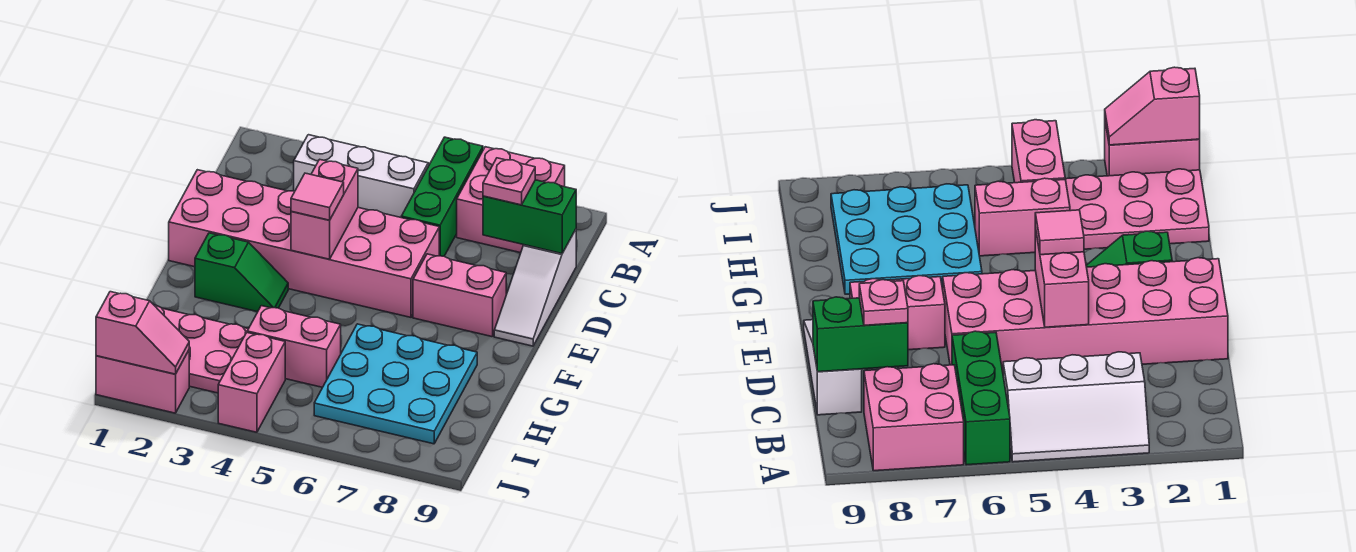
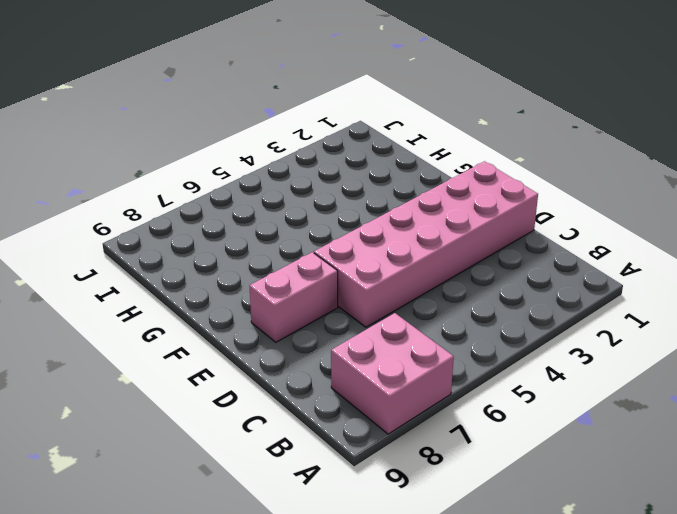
none -> white slope A3:B5 level 1 top B
none -> green brick A6:C6 level 1
none -> white slope C9:E9 level 1 top C

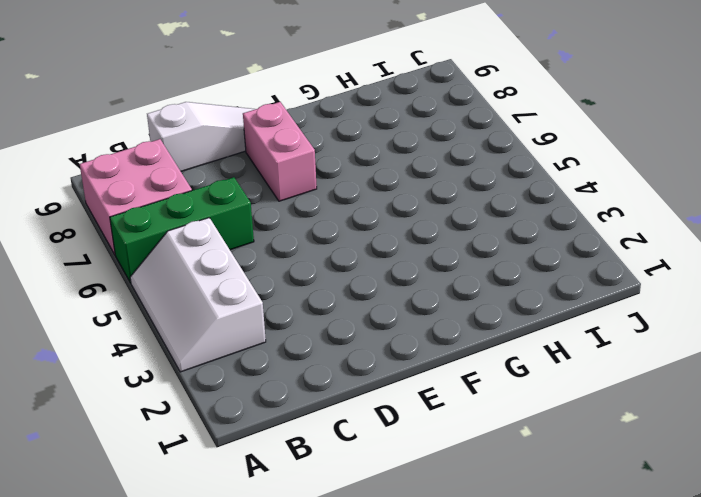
none -> pink brick D1:E6 level 1
none -> green slope F2:F3 level 1 top 2
none -> cyan plate G6:I8 level 1

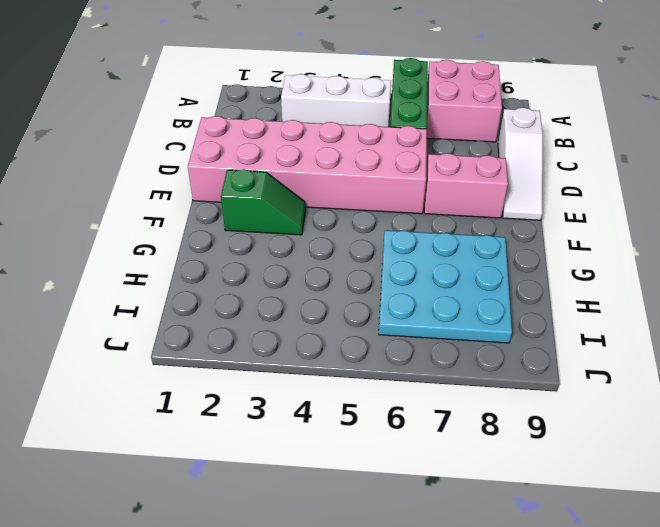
none -> pink plate H1:I3 level 1
none -> pink brick H4:H5 level 1
none -> pink brick I4:J4 level 1

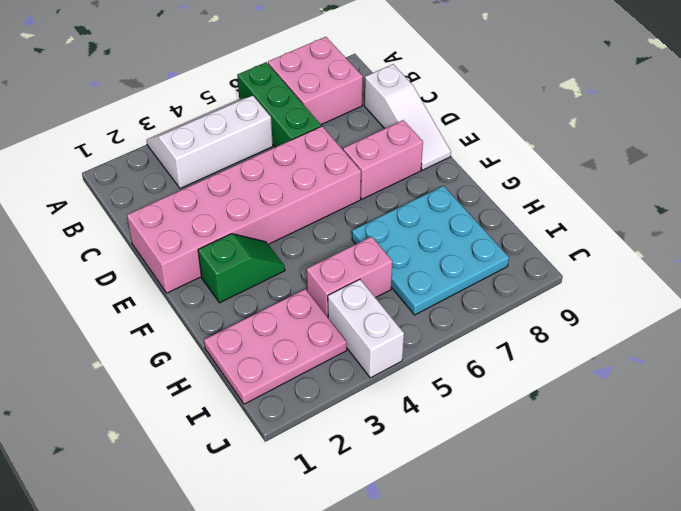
white brick I4:J4 level 1 -> pink brick I4:J4 level 1
none -> pink brick J1:J2 level 1
none -> green brick C8:C9 level 2
none -> pink brick D4:E4 level 2

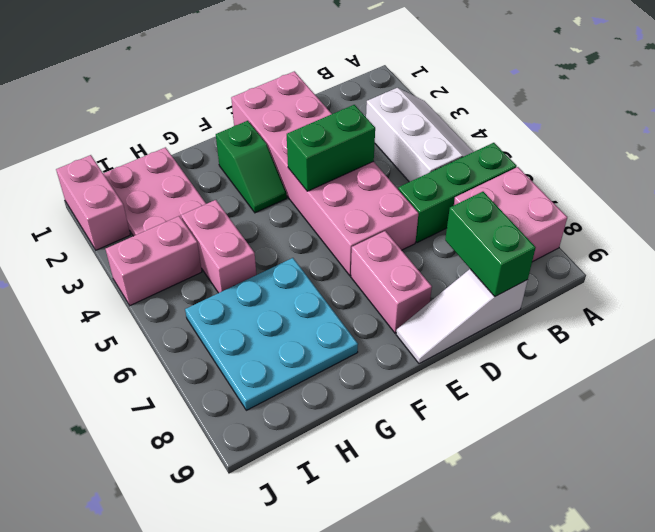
green brick D4:E4 level 2 -> pink brick D4:E4 level 2
none -> pink slope J1:J2 level 2 top 1
none -> pink plate C8 level 3
none -> pink tile E4 level 3

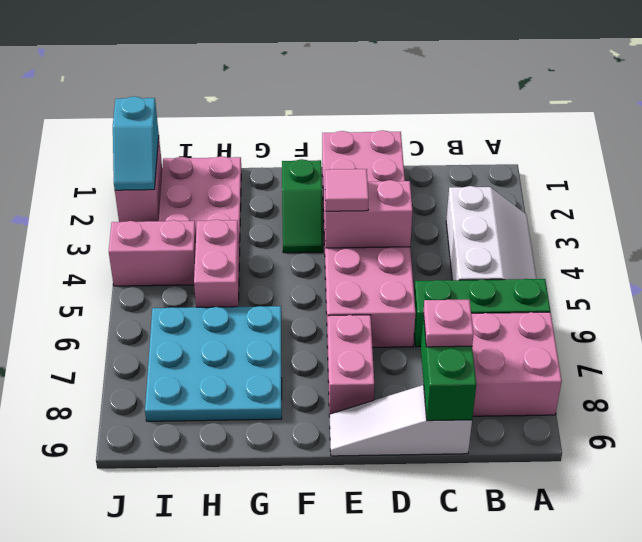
cyan slope J1:J2 level 2 top 1 -> pink slope J1:J2 level 2 top 1

